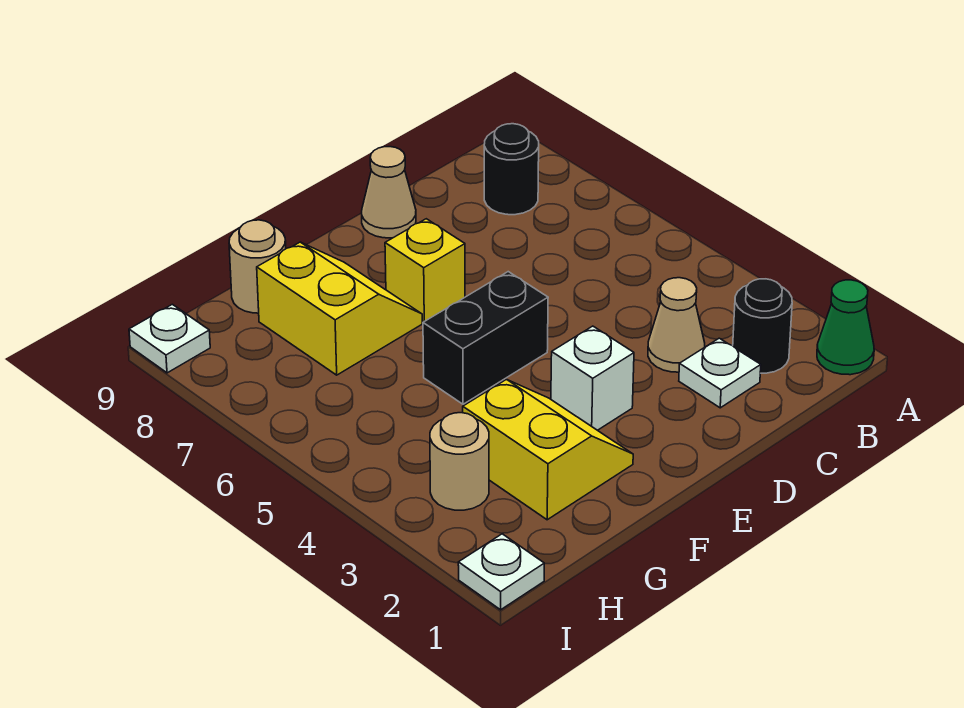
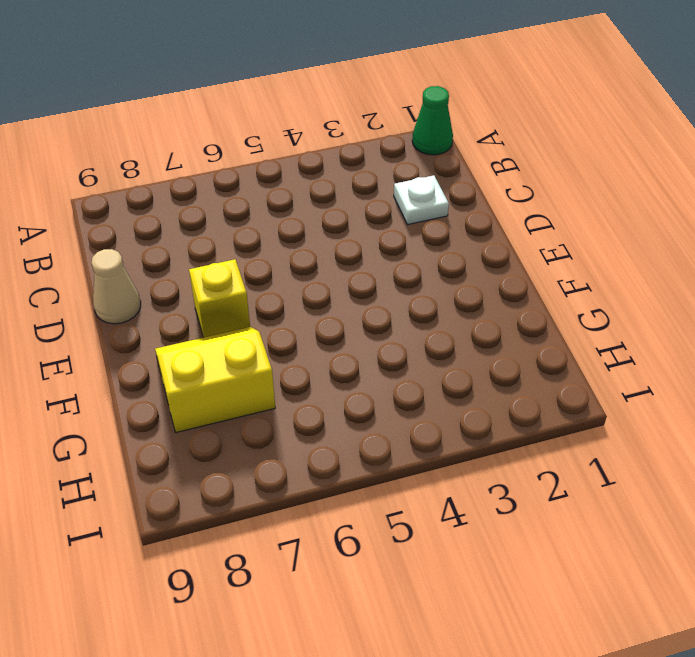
none -> black round brick B2 level 1
none -> black round brick B8 level 1
none -> tan cone C3 level 1

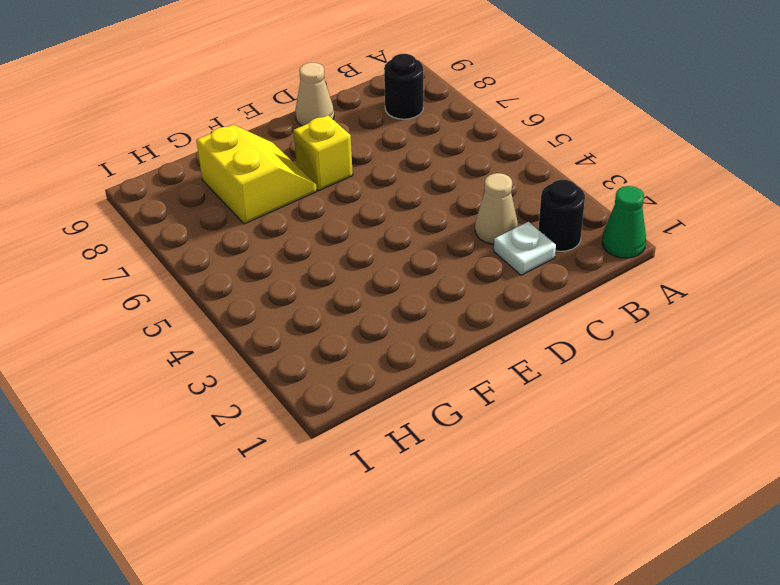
none -> white brick E3 level 1
none -> black brick E5:F5 level 1
none -> yellow slope F2:G3 level 1 top G

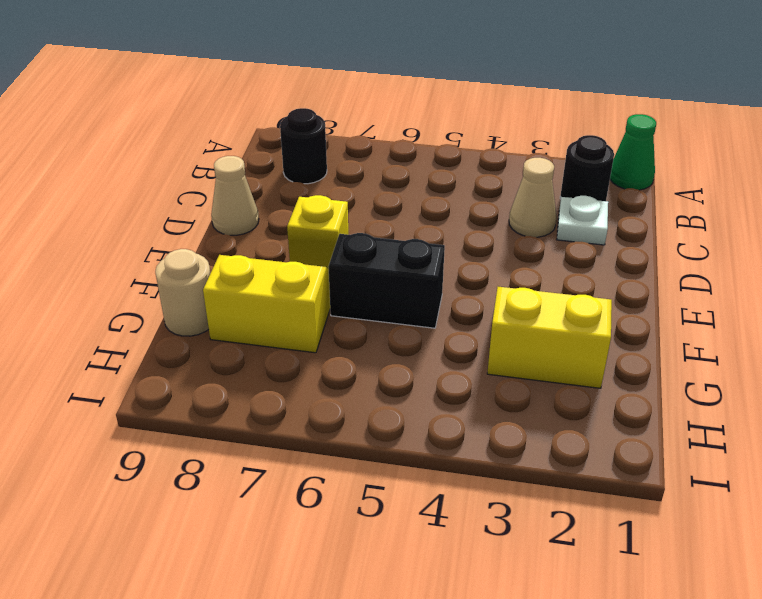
black brick F5:F6 level 1 -> black brick E5:F5 level 1
none -> white brick E3 level 1
none -> tan round brick H3 level 1
none -> white plate I1 level 1

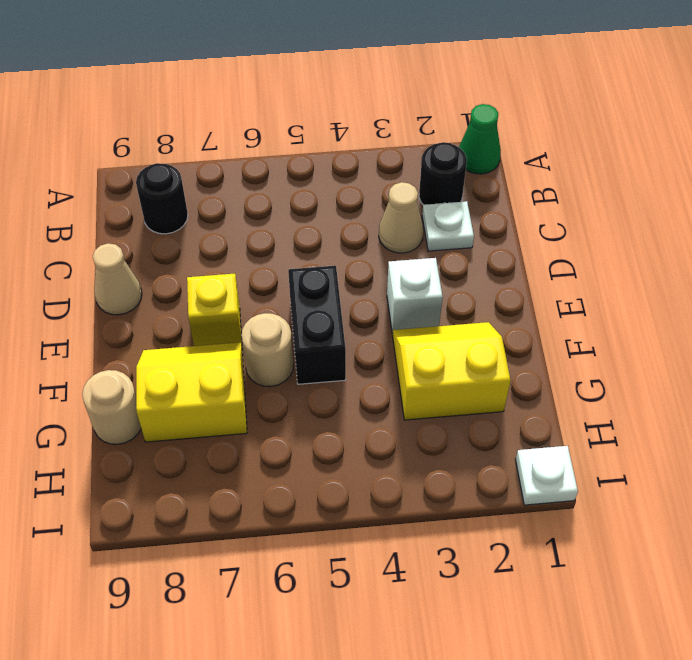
tan round brick F6 level 1 -> tan round brick H3 level 1
none -> white plate I9 level 1

